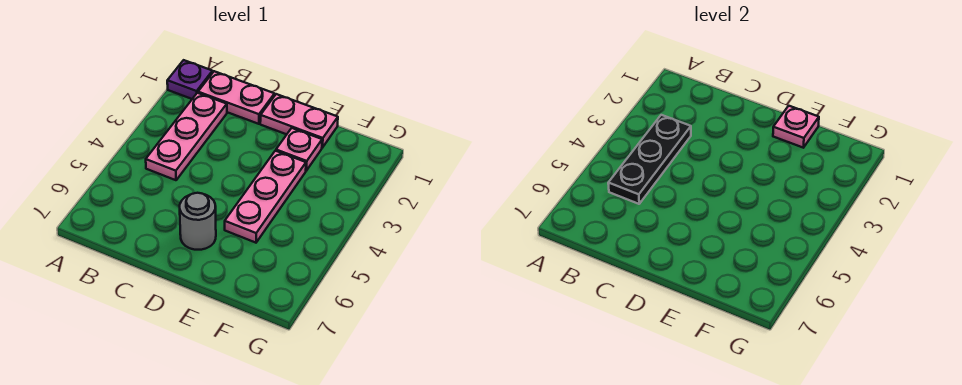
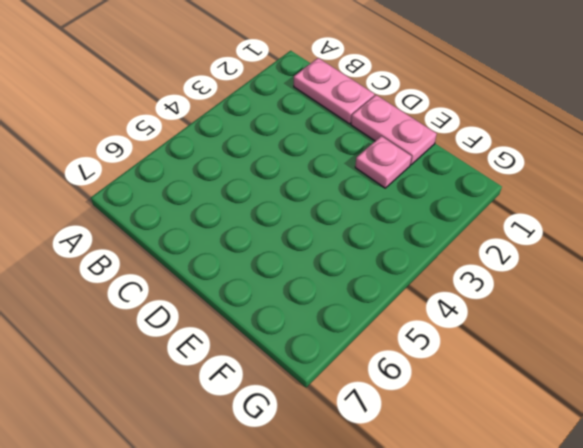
none -> purple plate A1 level 1
none -> pink plate B2:B4 level 1

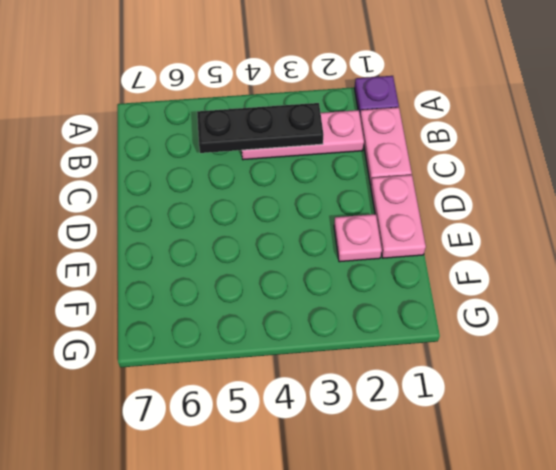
none -> grey round brick D6 level 1
none -> pink plate E3:E5 level 1

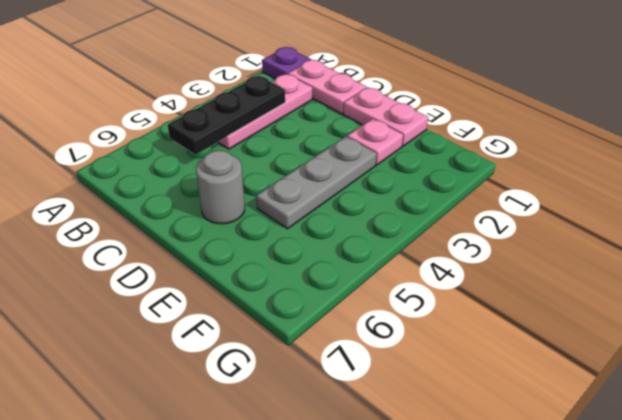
grey plate E3:E5 level 1 -> pink plate E3:E5 level 1
none -> pink plate E1 level 2

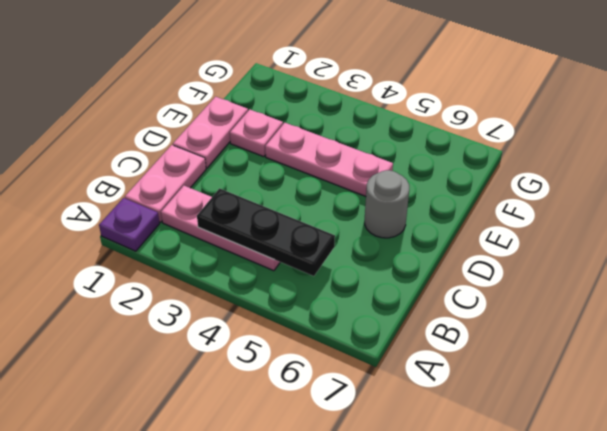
none -> pink plate E1 level 2

